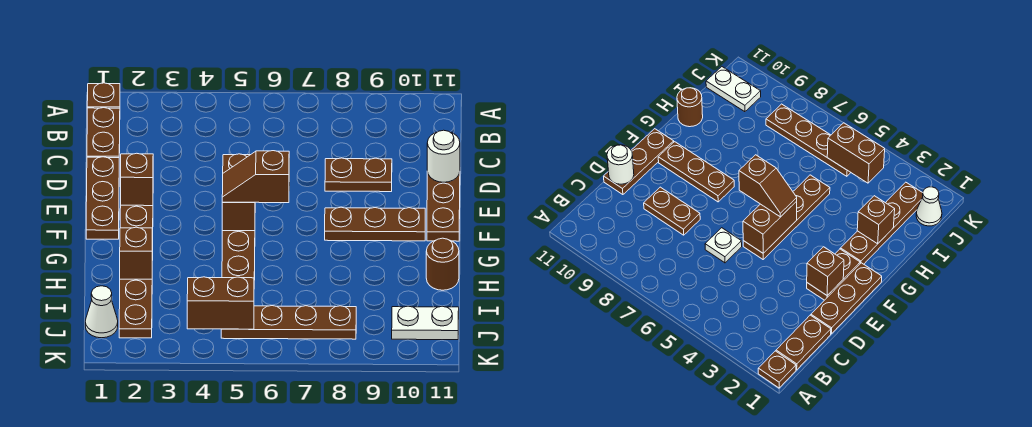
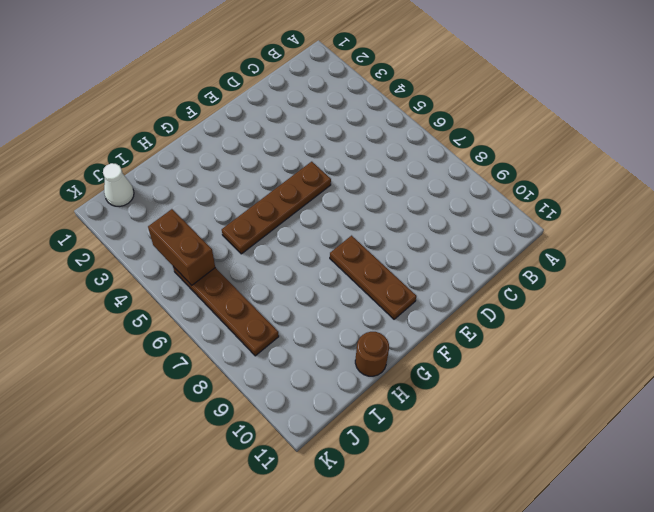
none -> brown plate A1 level 1
none -> brown plate B1:C1 level 1
none -> brown plate D1:F1 level 1

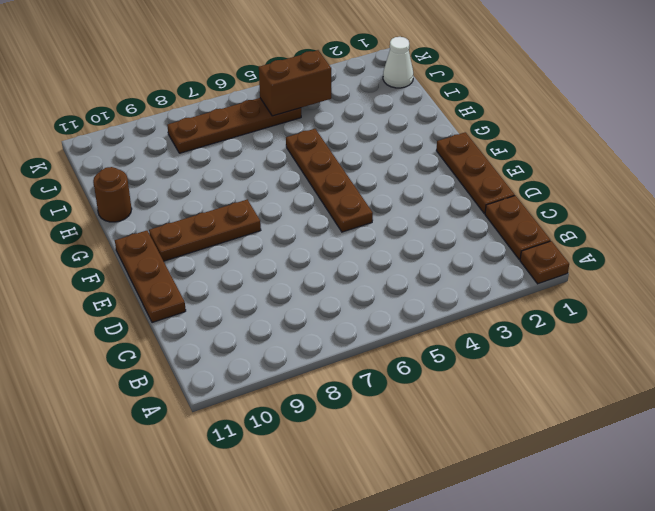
none -> white plate D6 level 1
none -> brown plate D8:D9 level 1
none -> brown plate E2:F2 level 1

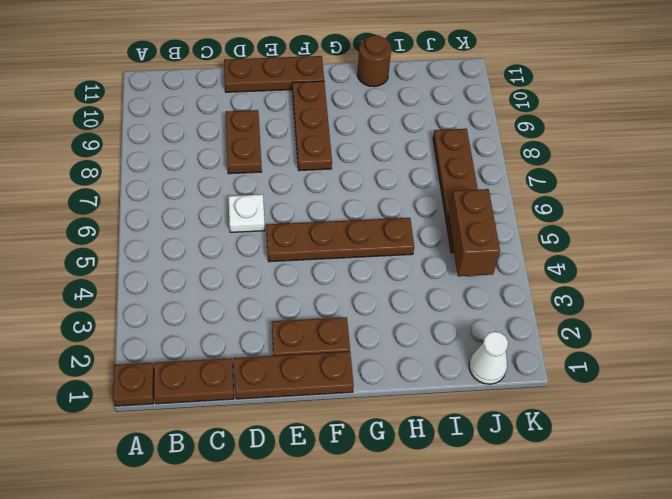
none -> brown plate G2:J2 level 1
none -> white plate J10:J11 level 1
none -> white round brick D11 level 2

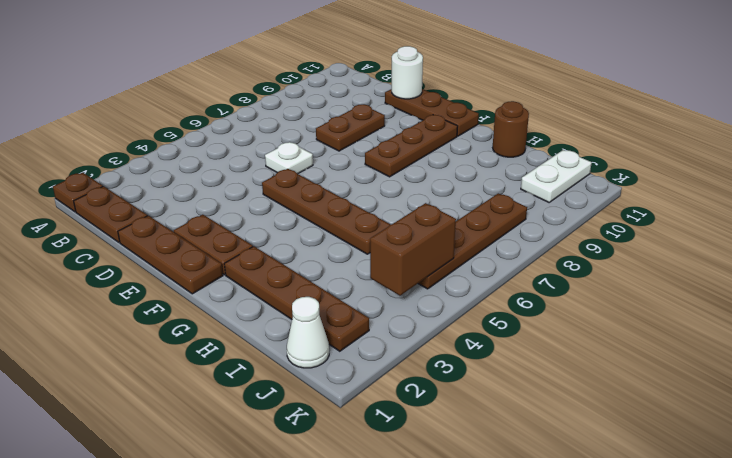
none -> brown brick E2 level 2
none -> brown brick E5:F5 level 2
none -> brown brick H2 level 2

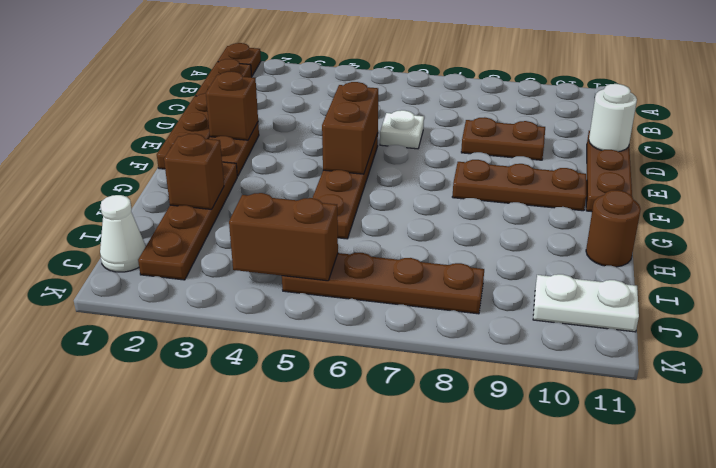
none -> brown slope F5:F6 level 3 top 6

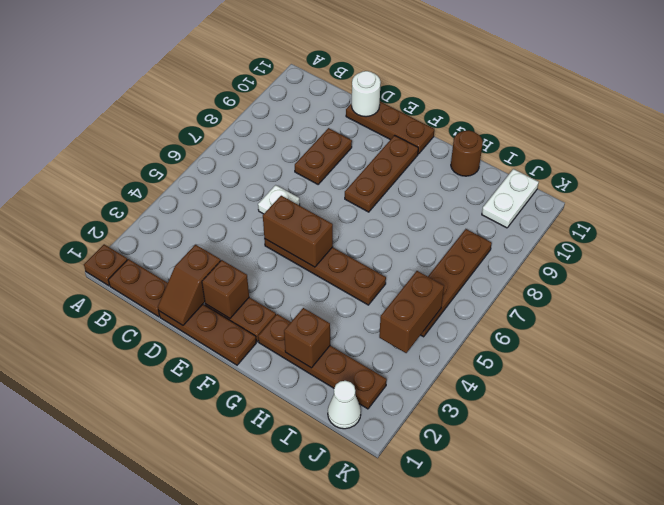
brown slope D1:D2 level 2 top 2 -> brown slope F5:F6 level 3 top 6

